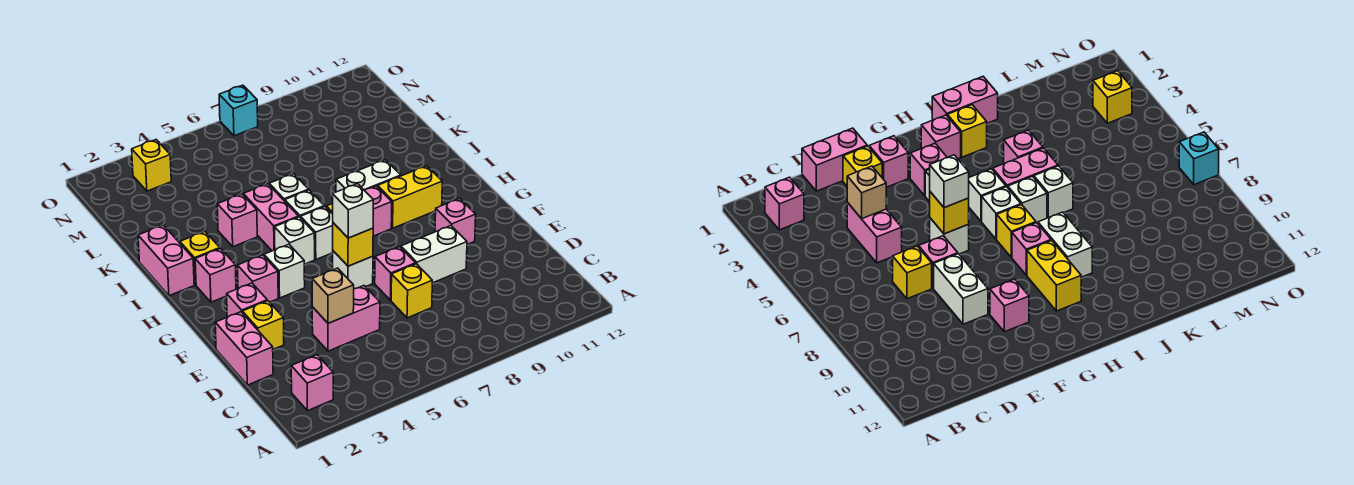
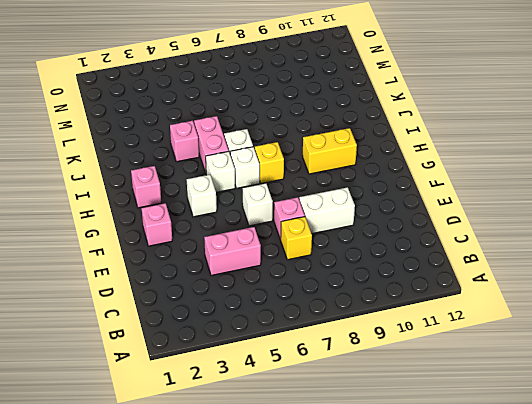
none -> pink brick B2 level 1
none -> pink brick D1:E1 level 1
none -> yellow brick E2 level 1
none -> pink brick F10 level 1

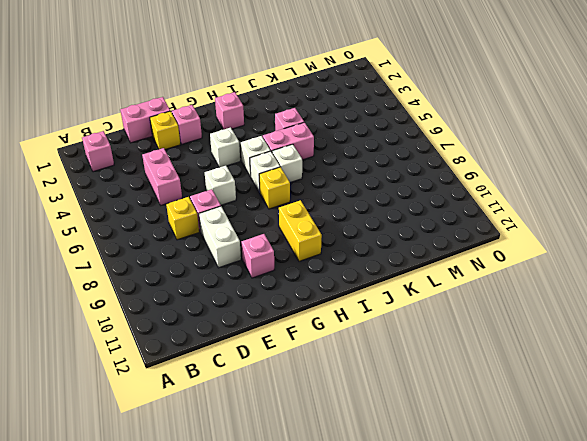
none -> pink brick G3 level 1
none -> pink brick H8 level 1
none -> pink brick I1:J1 level 1
none -> yellow brick I2 level 1

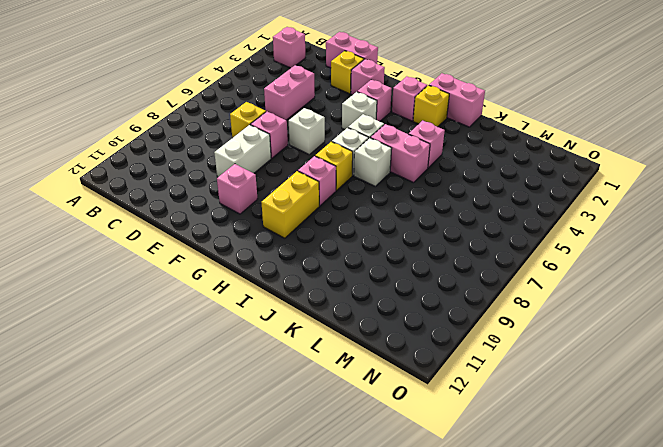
none -> white brick I8:I9 level 1
none -> white brick J6 level 1
none -> yellow brick N3 level 1
none -> cyan brick O7 level 1

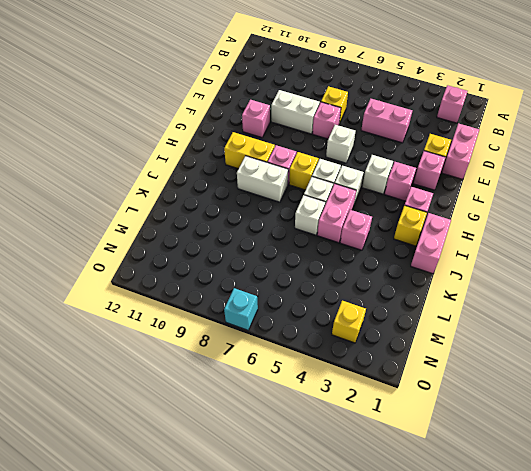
none -> tan brick D4 level 2
none -> yellow brick F6 level 2
none -> white brick F6 level 3

